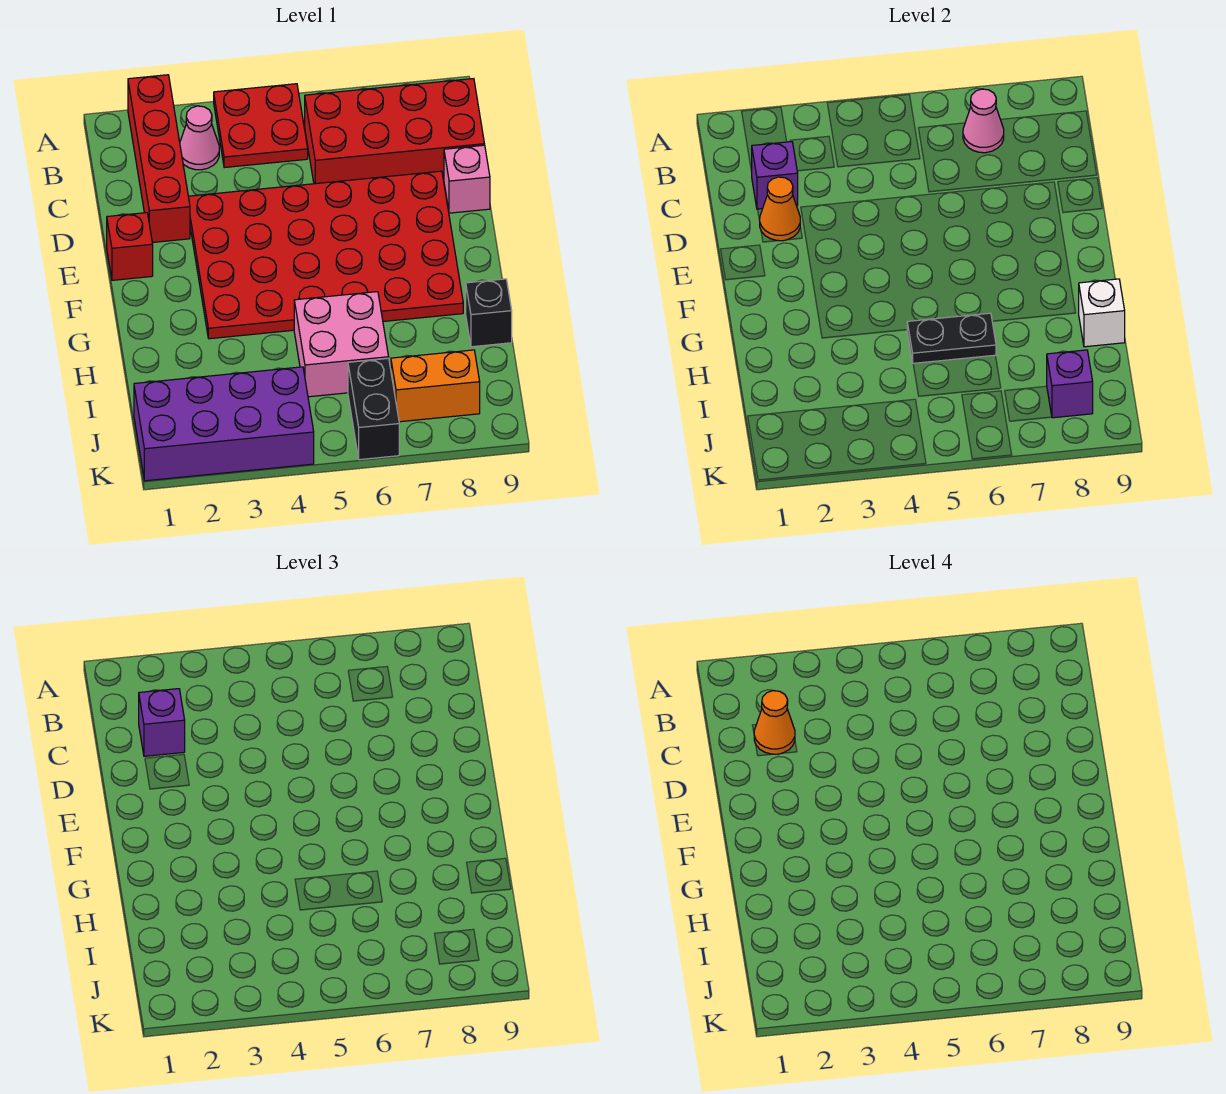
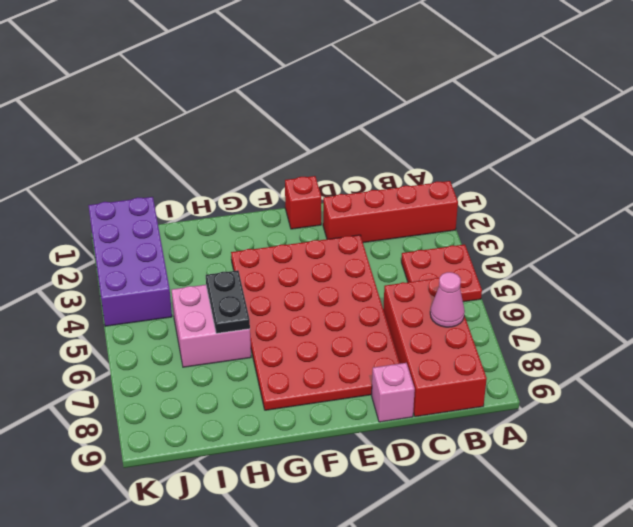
none -> pink cone B3 level 1
none -> black brick H9 level 1
none -> black brick J6:K6 level 1

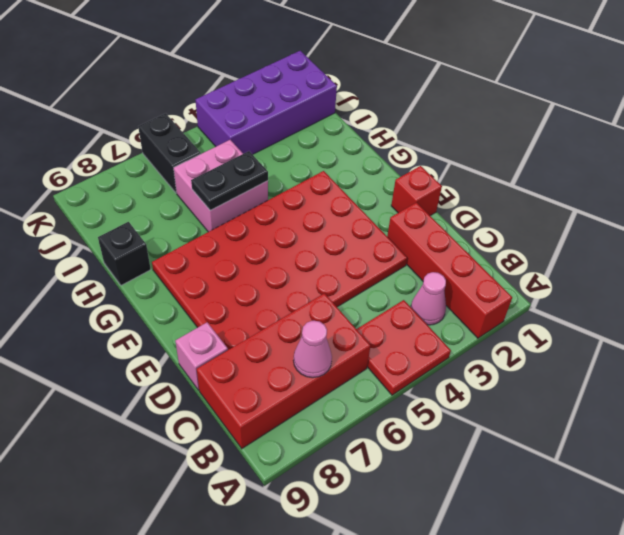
none -> orange brick J7:J8 level 1
none -> purple brick C2 level 2
none -> orange cone D2 level 2

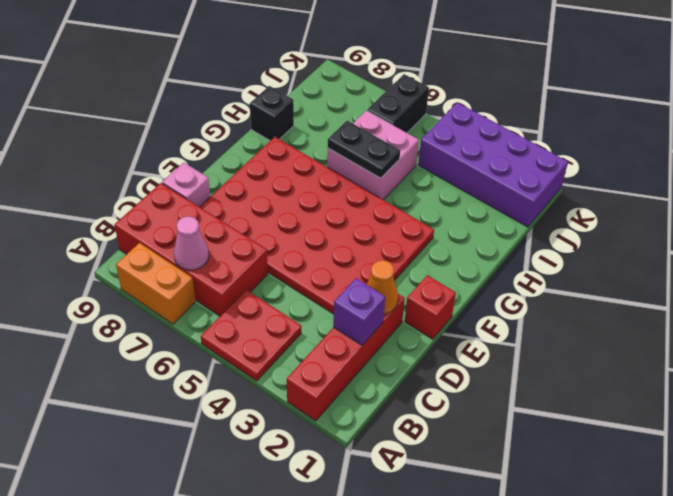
orange brick A7:A8 level 1 -> orange brick J7:J8 level 1
none -> pink cone B3 level 1
none -> white brick H9 level 2
none -> purple brick J8 level 2

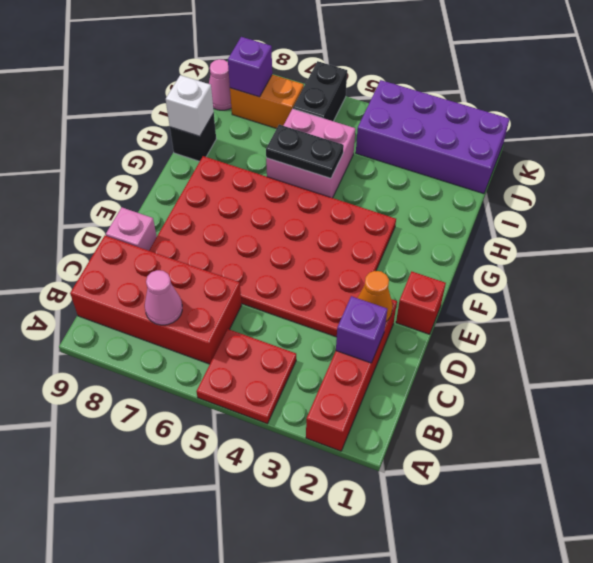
pink cone J9 level 1 -> pink cone B3 level 1
none -> purple brick C2 level 3
none -> orange cone C2 level 4

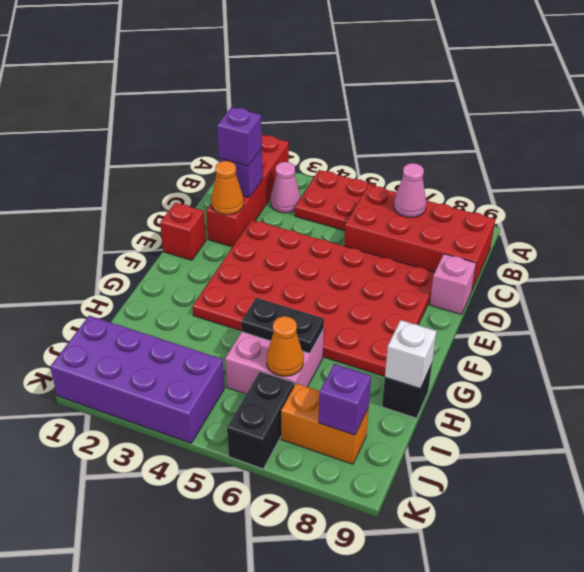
orange cone I6 level 2 -> orange cone C2 level 4

